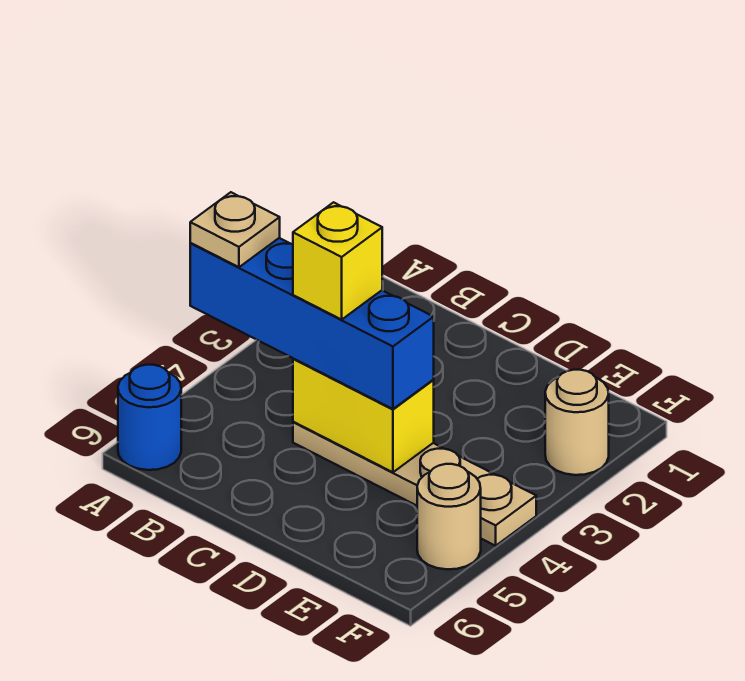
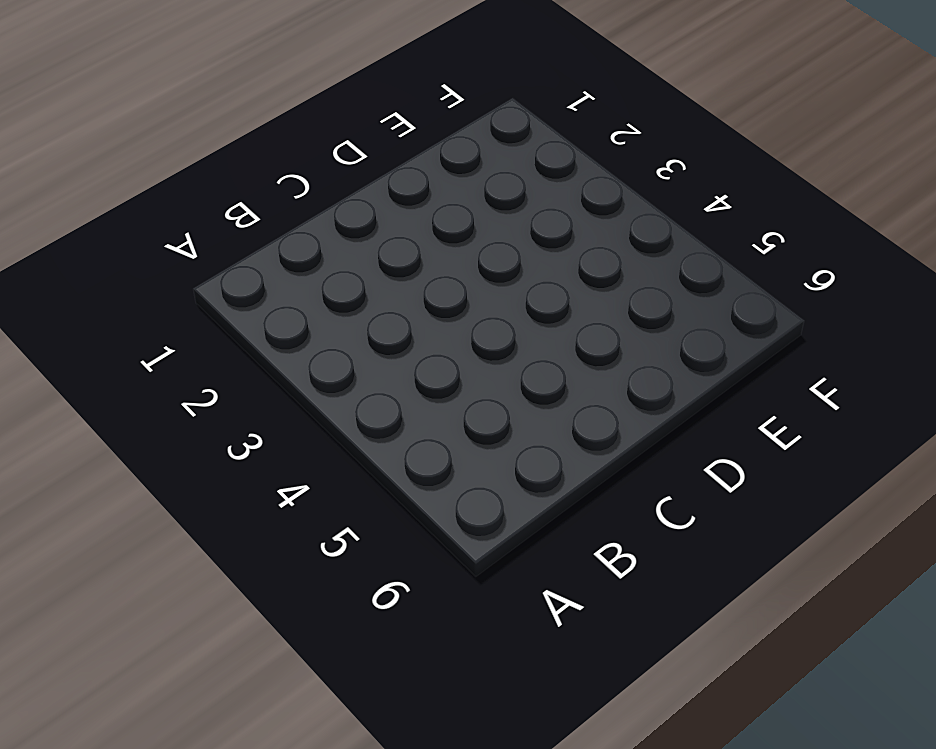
none -> blue round brick A6 level 1
none -> tan plate C4:F4 level 1

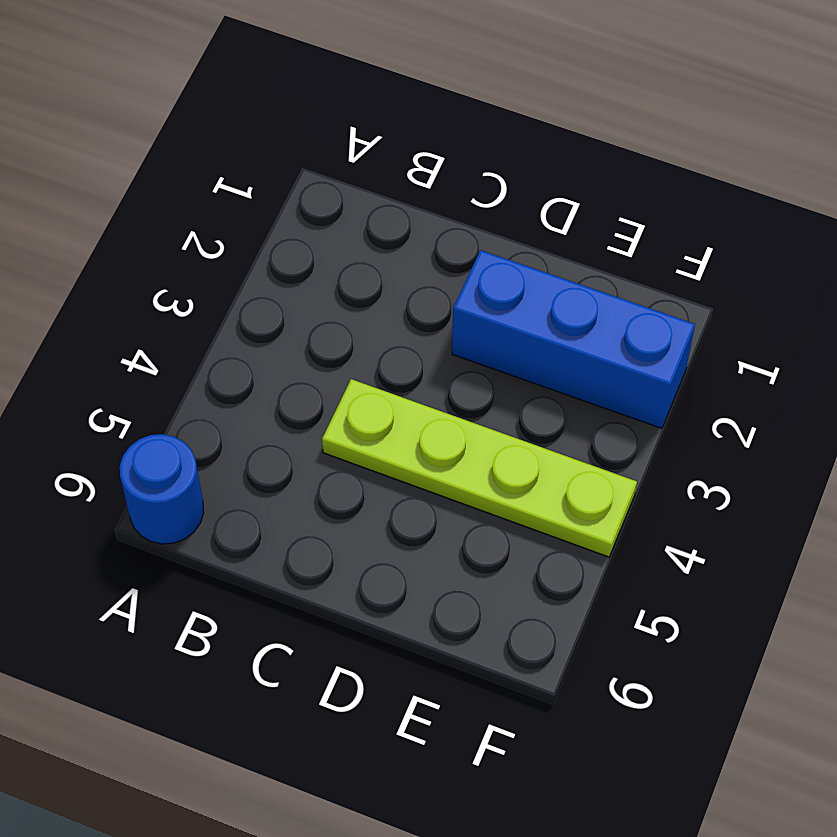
lime plate C4:F4 level 1 -> tan plate C4:F4 level 1
blue brick D2:F2 level 1 -> tan round brick F2 level 1
none -> tan round brick F5 level 1
none -> yellow brick C4:D4 level 2

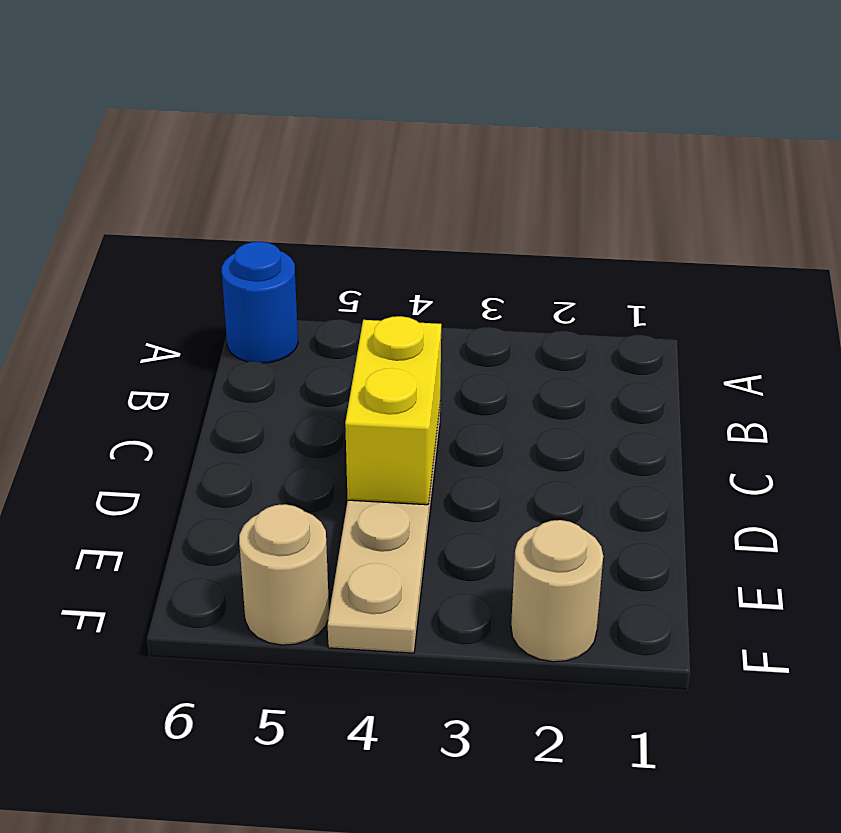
none -> blue brick A4:D4 level 3
none -> tan plate A4 level 4

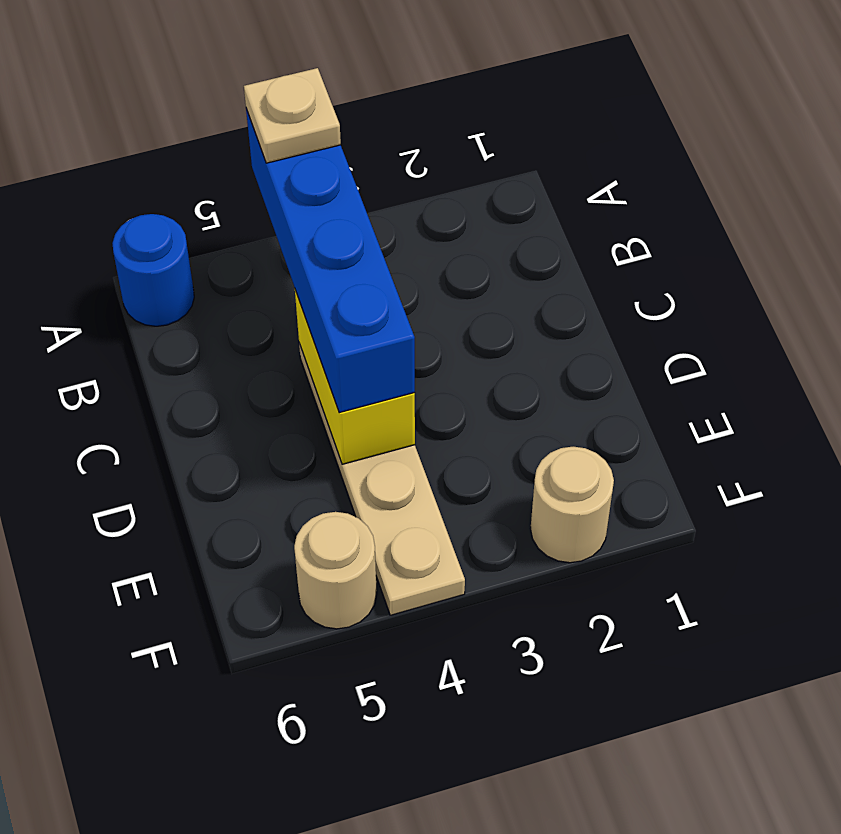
none -> yellow brick C4 level 4

